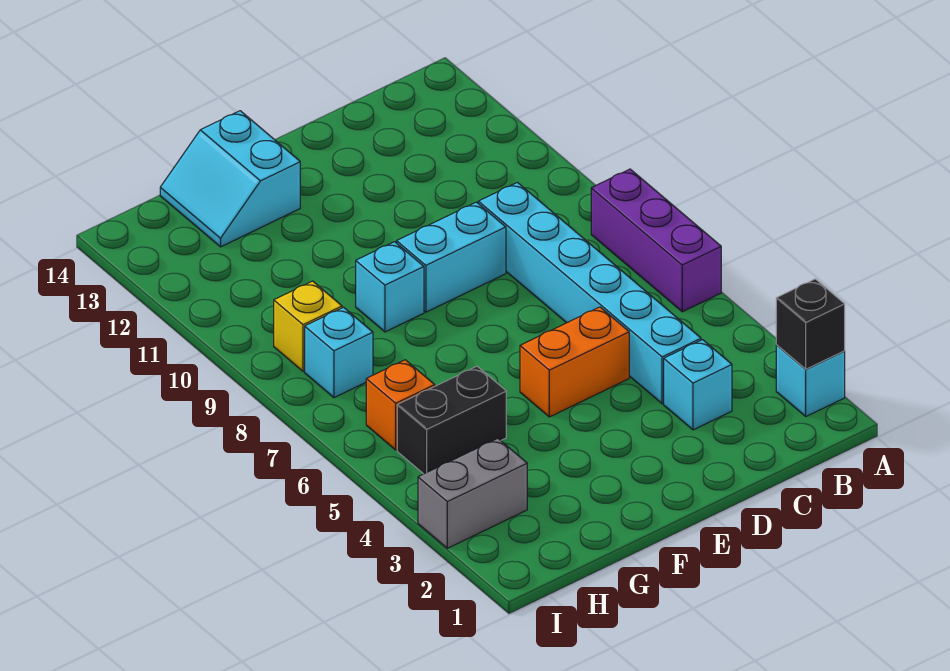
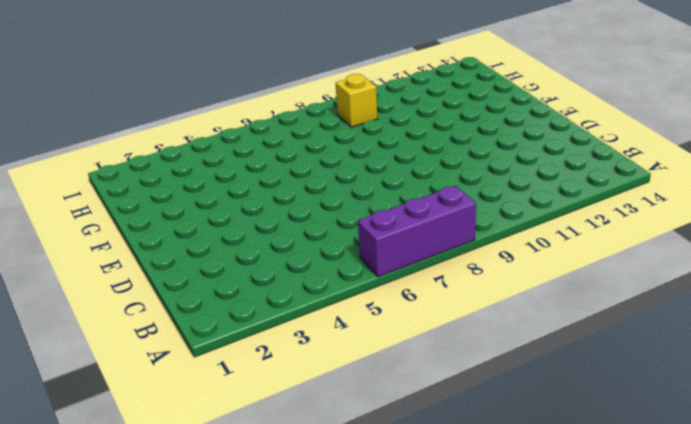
none -> cyan brick A2 level 1
none -> cyan brick C3 level 1
none -> cyan brick C4:C9 level 1

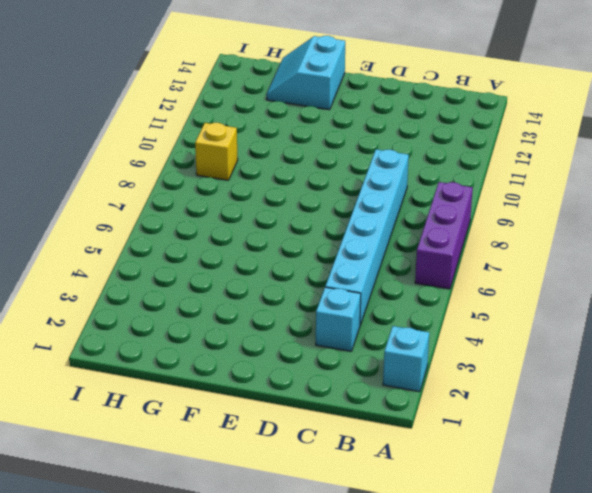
none -> orange brick D5:E5 level 1
none -> cyan brick D9:E9 level 1
none -> cyan brick F9 level 1

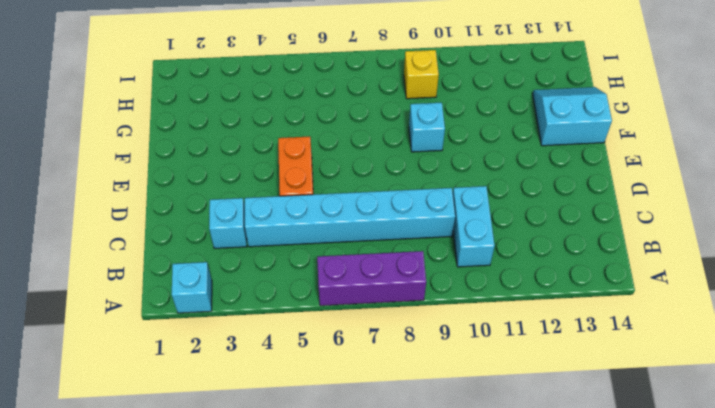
cyan brick B10:C10 level 1 -> cyan brick D9:E9 level 1
none -> black brick G5:H5 level 1
none -> grey brick H3:I3 level 1
none -> orange brick H6 level 1

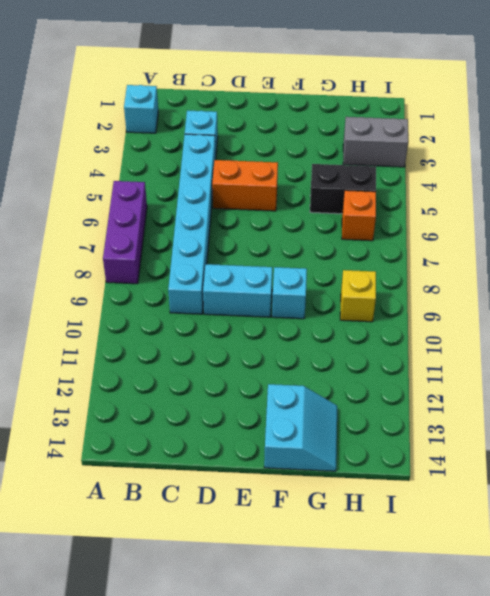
none -> cyan brick H8 level 1
none -> black brick A2 level 2

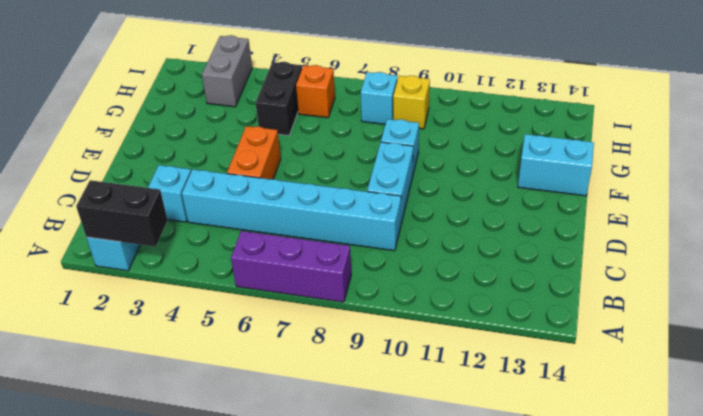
black brick A2:A3 level 2 -> black brick A2 level 2

